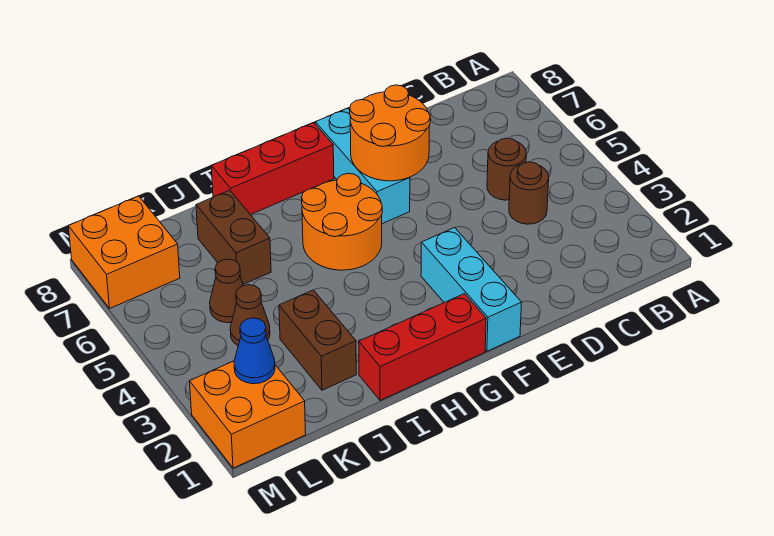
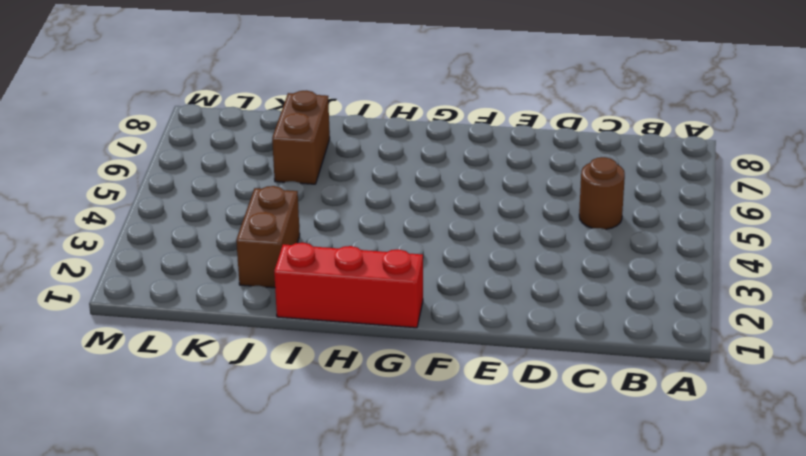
none -> brown round brick C4 level 1
none -> cyan brick F1:F3 level 1
none -> cyan brick F6:F8 level 1

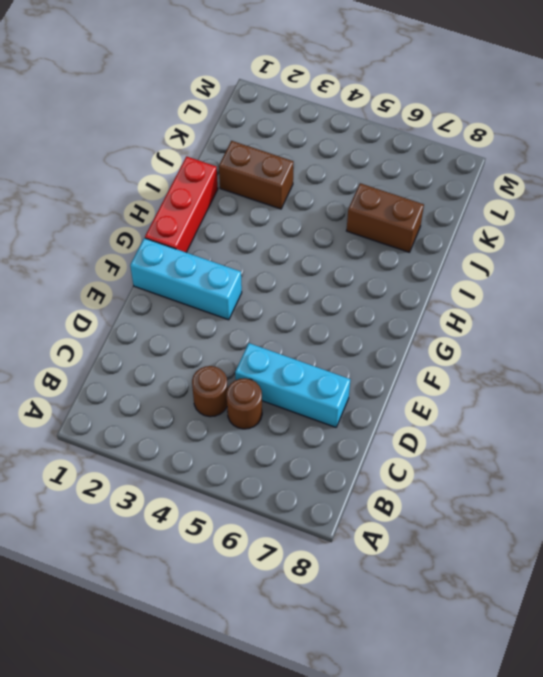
cyan brick D5:D7 level 1 -> cyan brick F6:F8 level 1
none -> orange round brick G5:H6 level 1
none -> red brick G8:I8 level 1
none -> brown cone K4 level 1

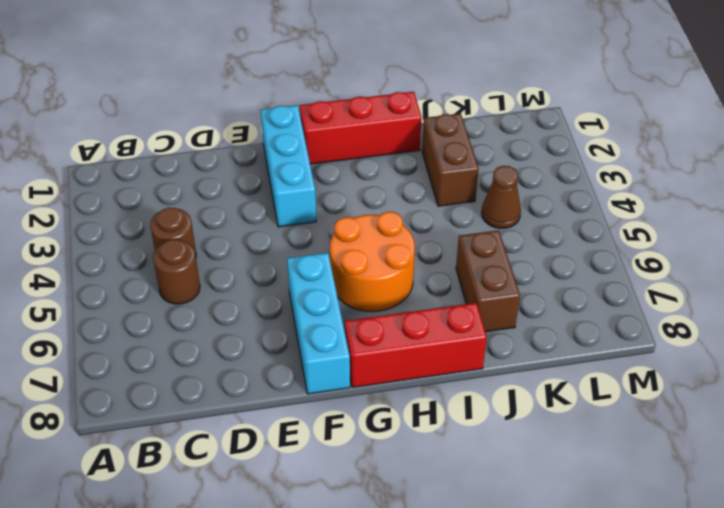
none -> brown cone K5 level 1
none -> orange brick L1:M2 level 1
none -> orange brick L7:M8 level 1

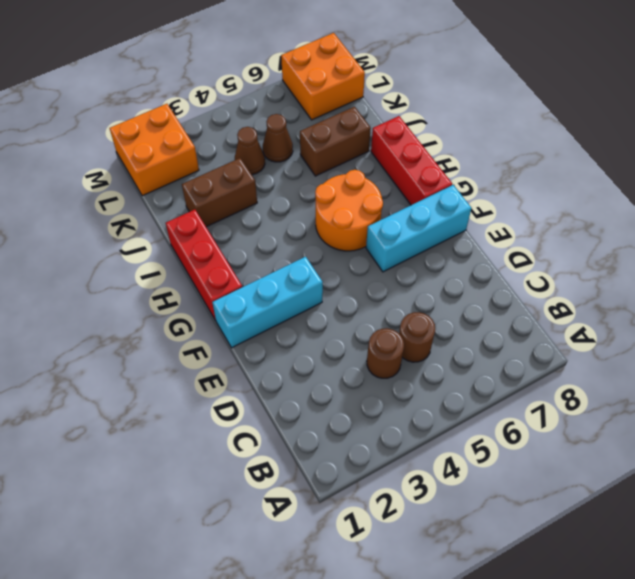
none -> orange round brick E6:F7 level 2
none -> blue cone L2 level 2

